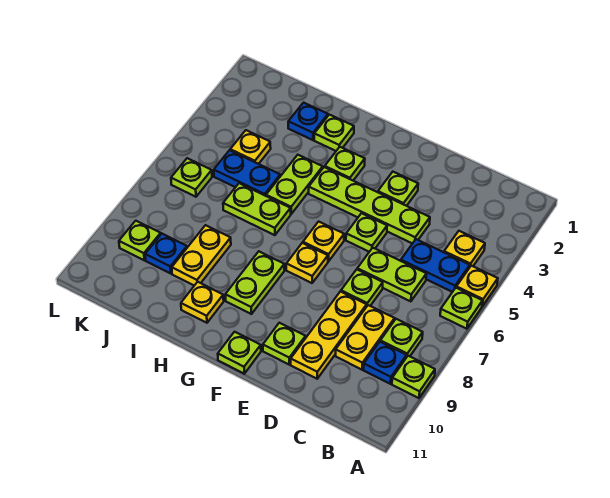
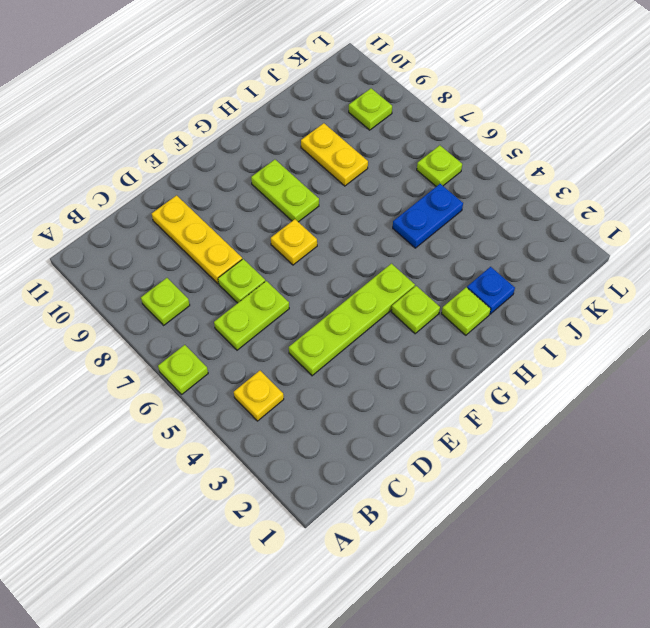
none -> yellow plate A5 level 1
none -> lime plate A9 level 1
none -> blue plate B5:C5 level 1
none -> blue plate B9 level 1

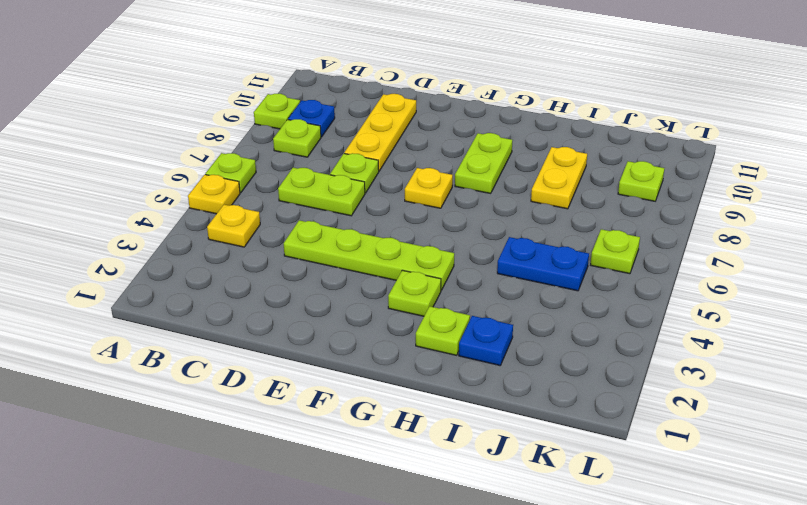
none -> blue plate B5:C5 level 1
none -> yellow plate C8:C9 level 1
none -> lime plate E3 level 1
none -> lime plate E5 level 1

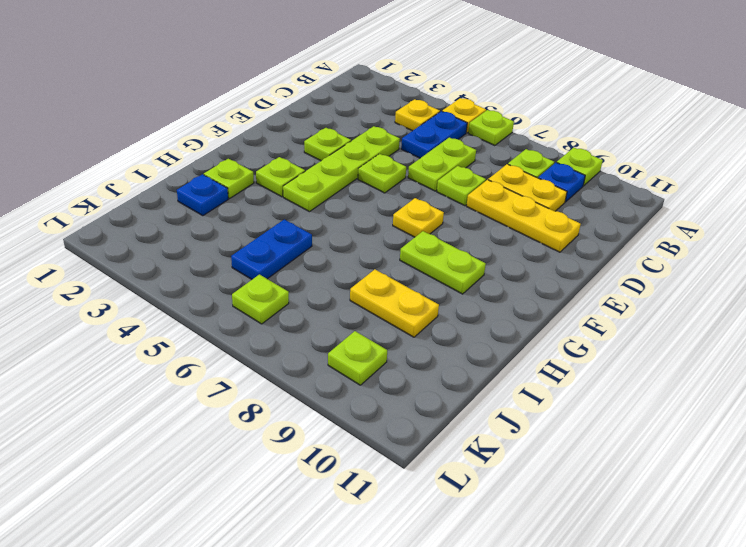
none -> lime plate E10 level 1
none -> yellow plate F6 level 1
none -> lime plate F11 level 1
none -> lime plate H4:H5 level 1

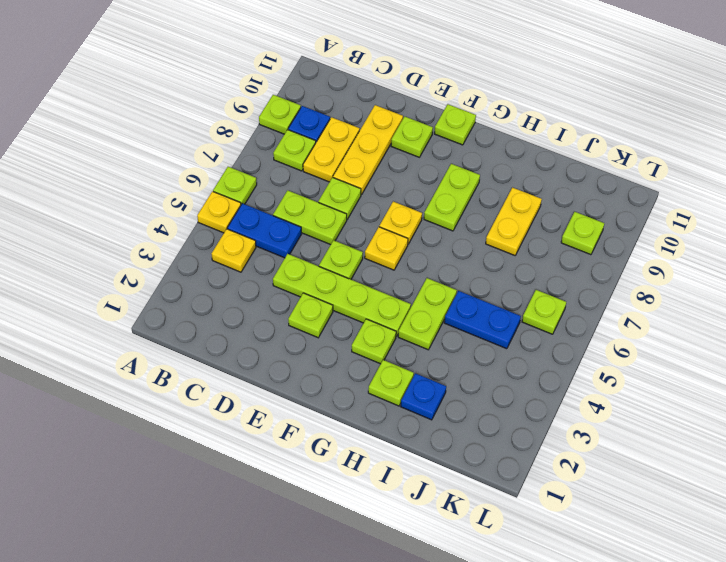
none -> lime plate H6:I6 level 1
none -> yellow plate H10 level 1
none -> yellow plate J4 level 1
none -> blue plate J9 level 1

